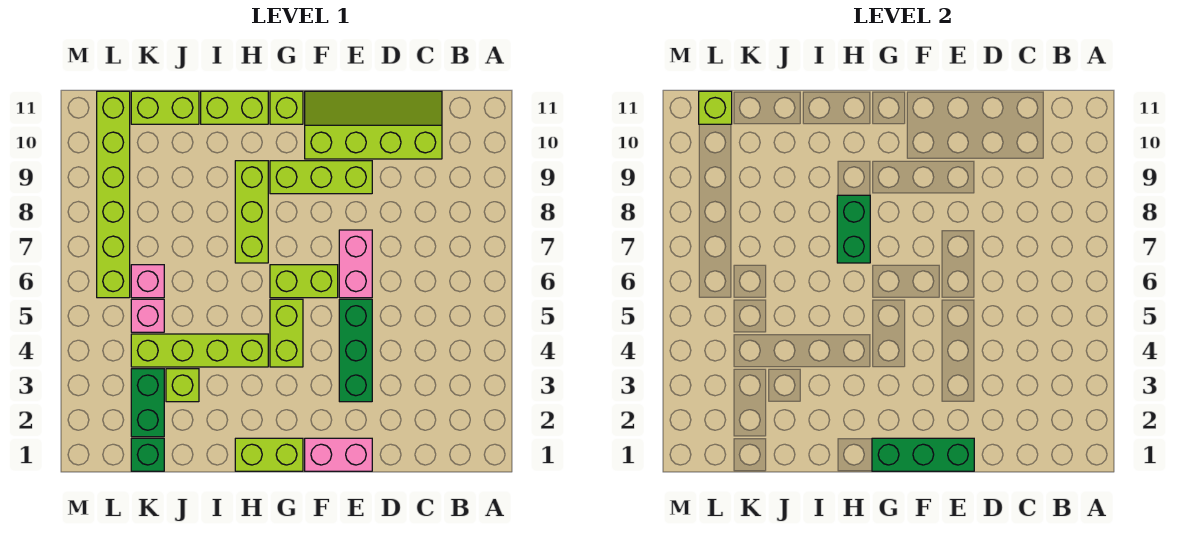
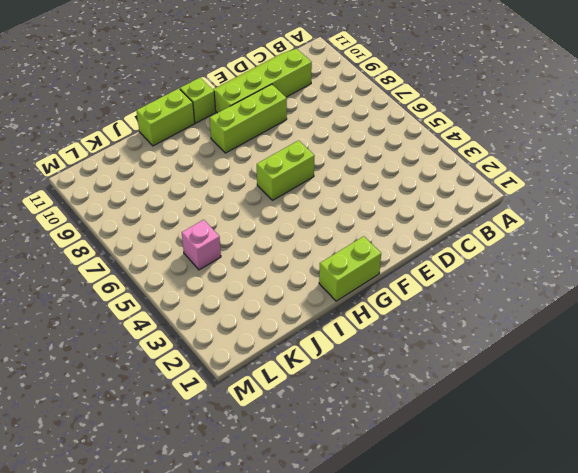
none -> pink brick E1:F1 level 1
none -> green brick E3:E5 level 1
none -> pink brick E6:E7 level 1

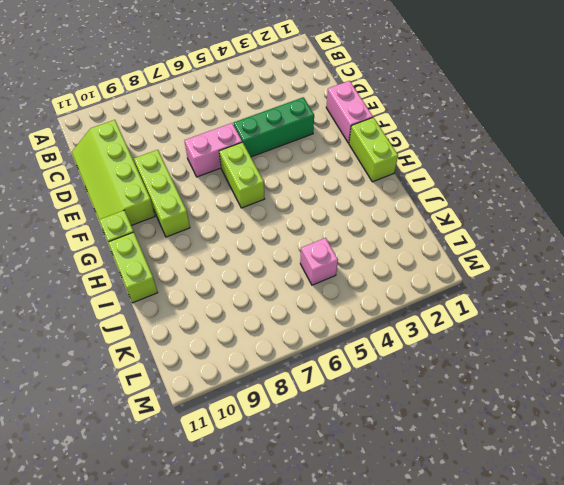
none -> lime brick G4:G5 level 1
none -> lime brick H4:K4 level 1
none -> lime brick H7:H9 level 1

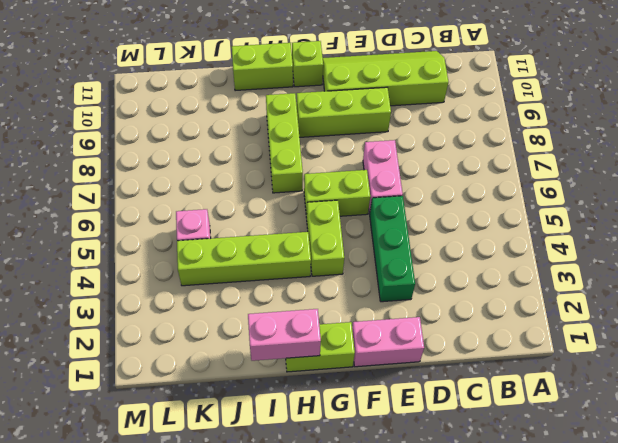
pink brick H1:I1 level 2 -> none
none -> lime brick J3 level 1
none -> lime brick J11:K11 level 1
none -> green brick K1 level 1

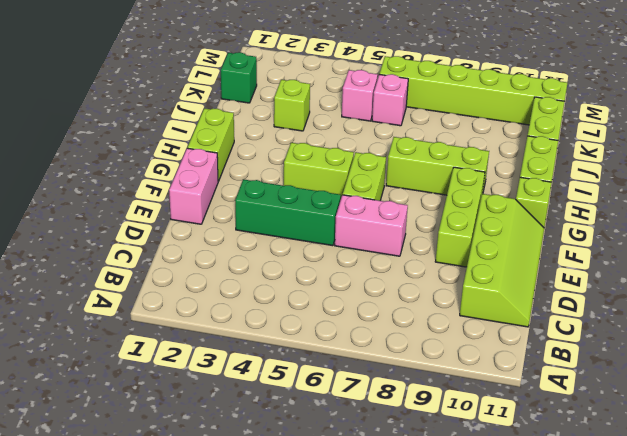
none -> lime brick H4:K4 level 1
none -> green brick K2:K3 level 1
none -> green brick E1:G1 level 2

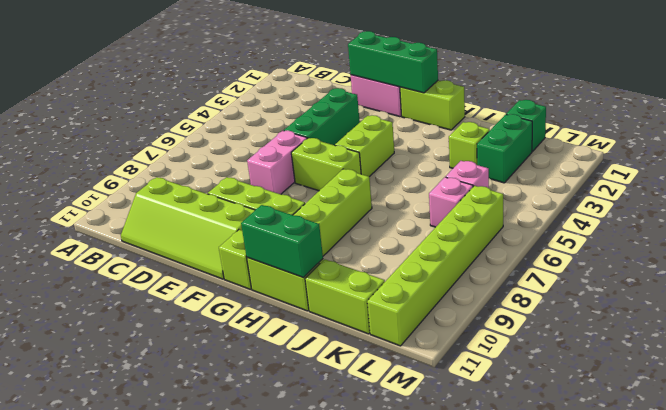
green brick H11:I11 level 2 -> green brick H7:H8 level 2
none -> lime brick H4:K4 level 1
none -> lime brick L11 level 2

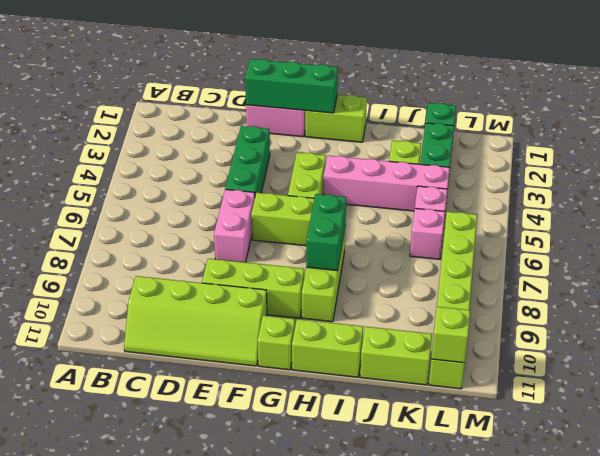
pink brick H4:K4 level 1 -> lime brick H4:K4 level 1

